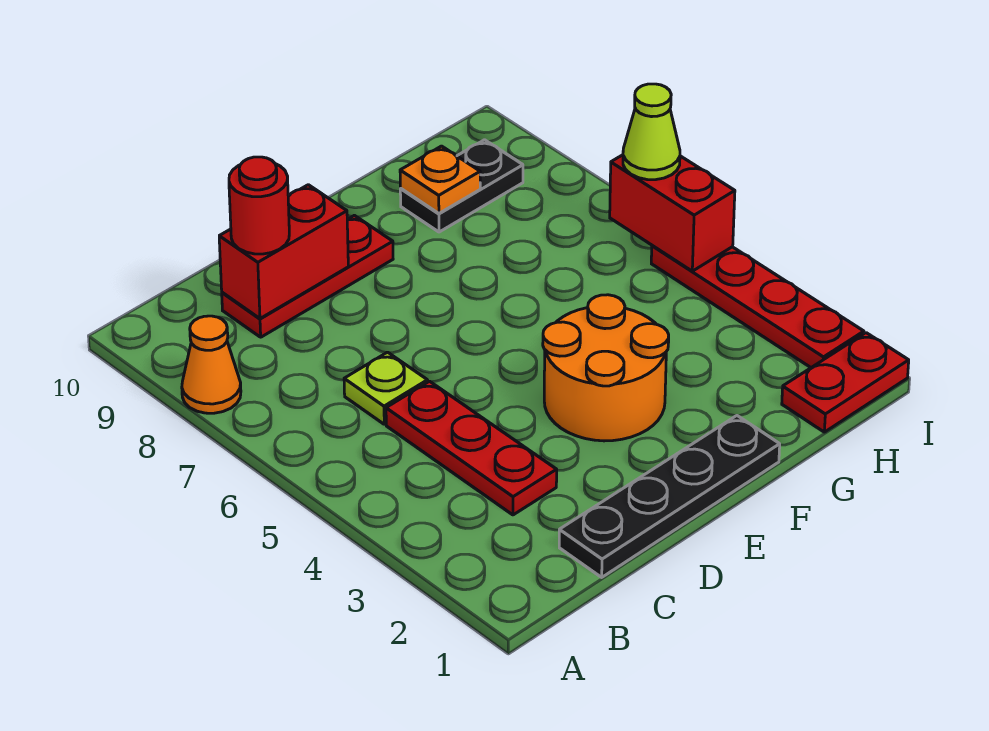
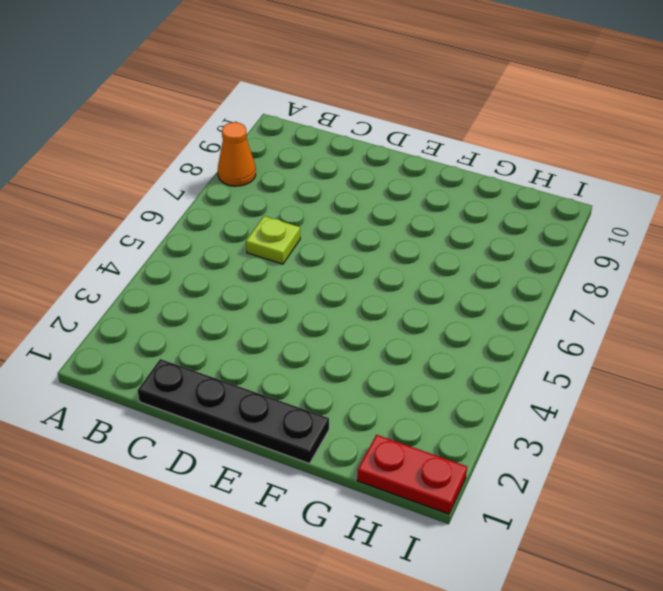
none -> red plate C3:C5 level 1
none -> red plate C9:E9 level 1
none -> orange round brick E3:F4 level 1

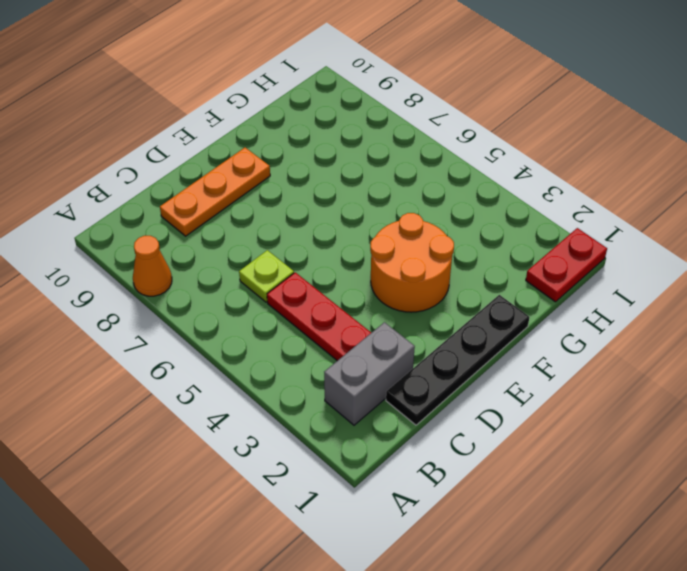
grey brick B2:C2 level 1 -> none
orange plate C9:E9 level 1 -> red plate C9:E9 level 1
none -> black plate G9:H9 level 1
none -> red plate I2:I5 level 1
none -> red brick C9:D9 level 2

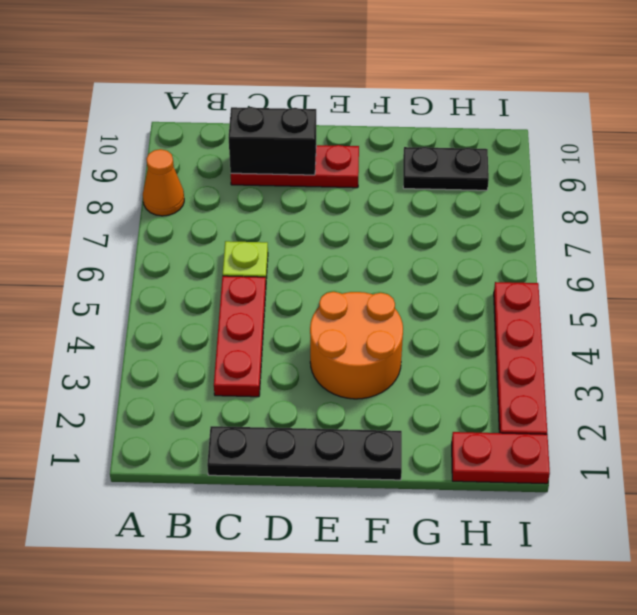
black brick C9:D9 level 2 -> red brick C9:D9 level 2
none -> orange plate G9 level 2
none -> red brick I5:I6 level 2
none -> red round brick C9 level 3

